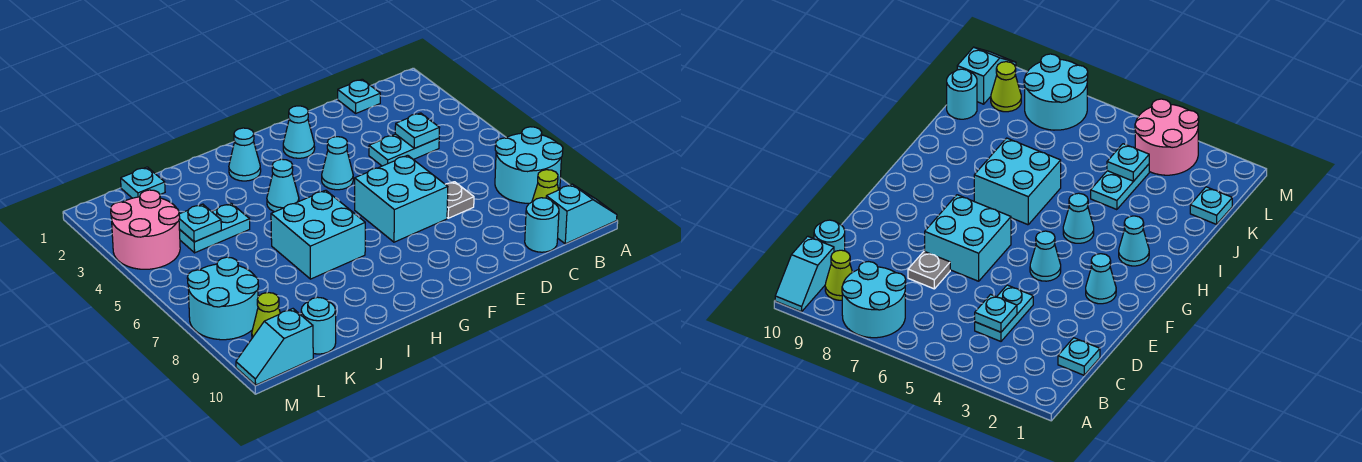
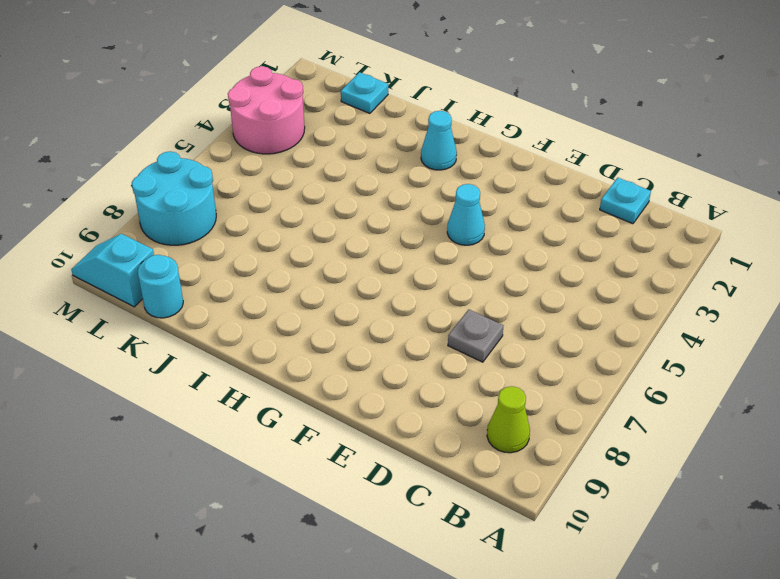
none -> cyan round brick A7:B8 level 1
none -> cyan slope A10:B10 level 1 top B
none -> cyan plate C4:D4 level 1

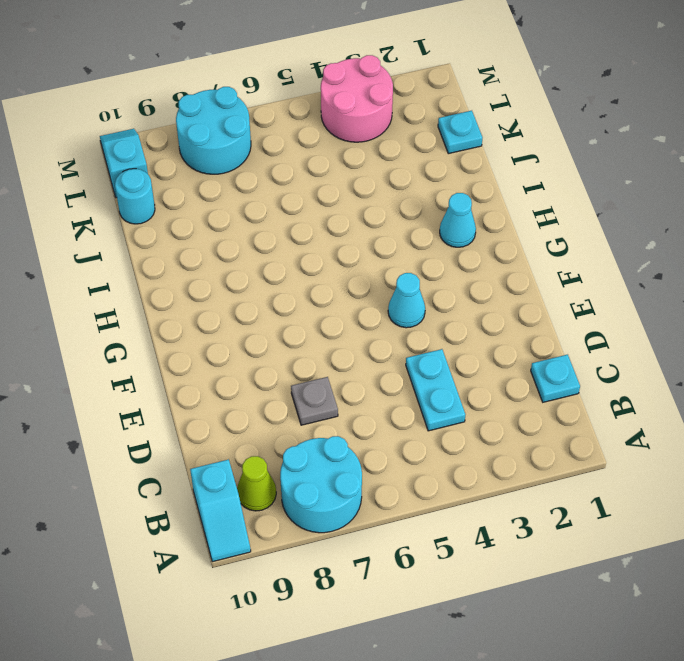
none -> cyan round brick C10 level 1
none -> cyan brick E6:F7 level 1
none -> cyan cone F2 level 1

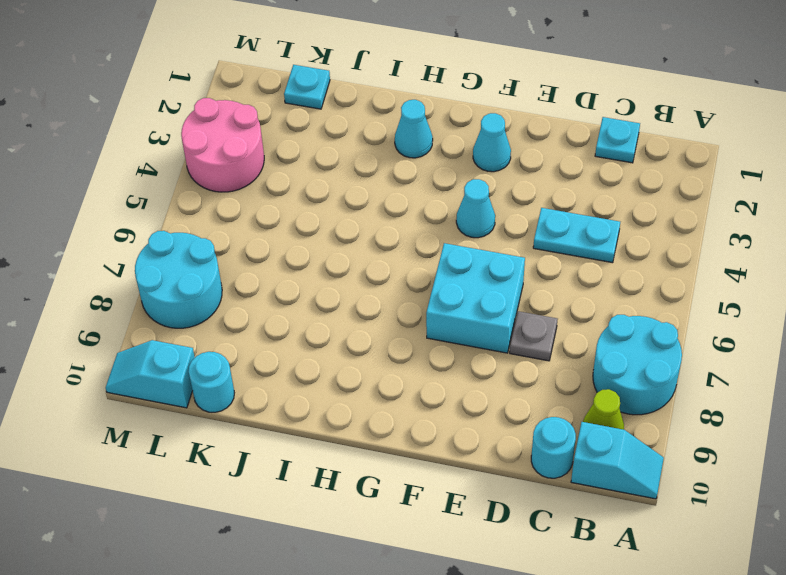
none -> cyan cone H4 level 1
none -> cyan brick H6:I7 level 1
none -> cyan plate J4:K4 level 1

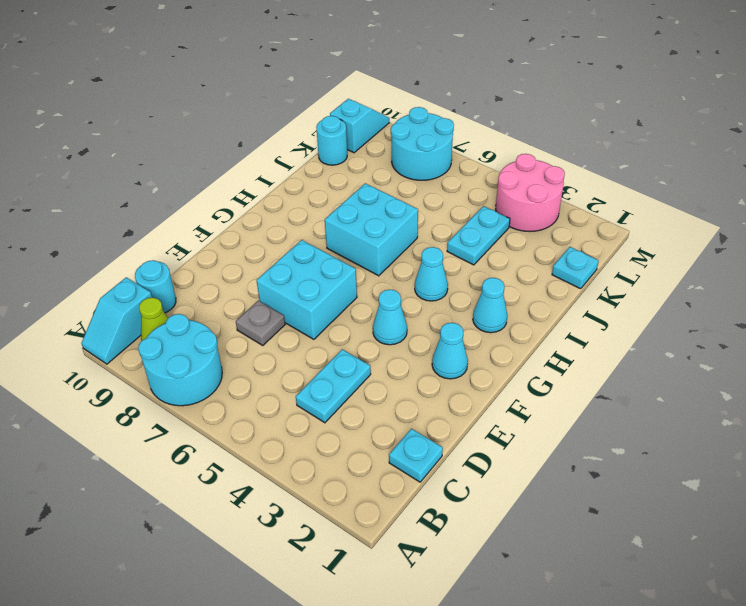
none -> lime cone L9 level 1
none -> cyan plate C4 level 2
none -> cyan plate K4 level 2

